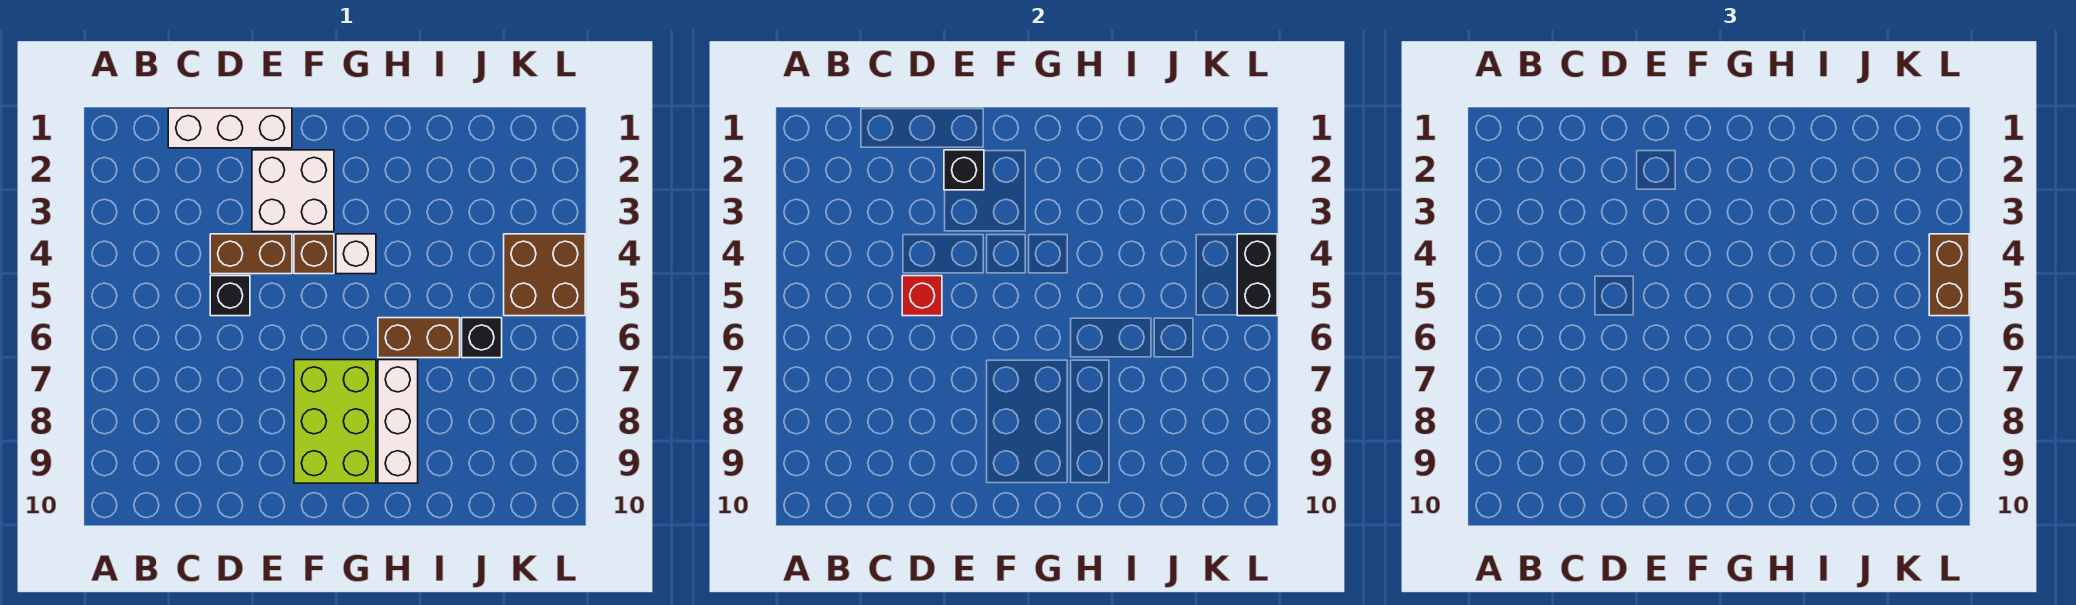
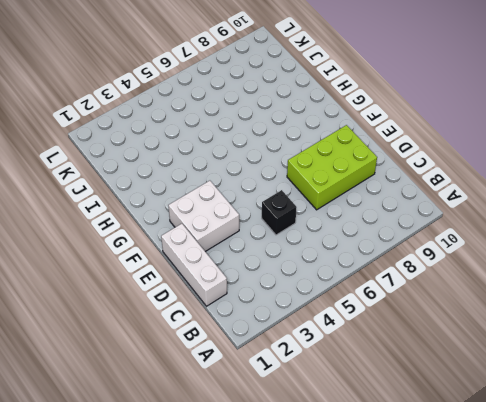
lime brick D7:E9 level 1 -> lime brick F7:G9 level 1
none -> brown brick D4:E4 level 1
none -> brown brick F4 level 1
none -> white brick G4 level 1

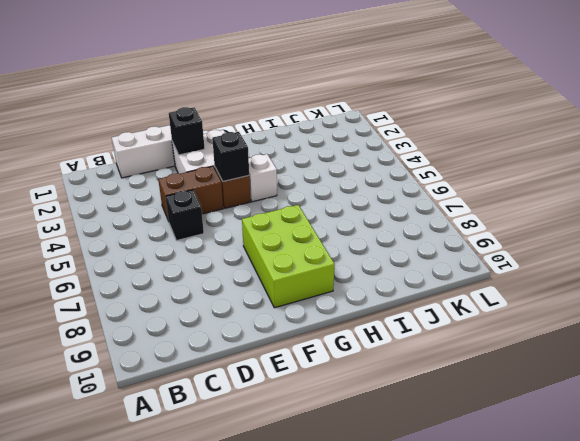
black brick F4 level 2 -> black brick J6 level 1
none -> brown brick H6:I6 level 1
none -> white brick H7:H9 level 1
none -> brown brick K4:L5 level 1

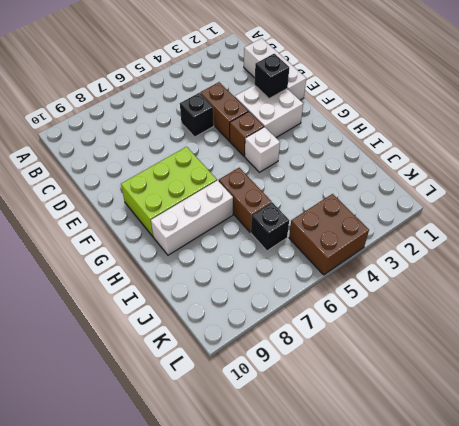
none -> red brick D5 level 2
none -> black brick L4:L5 level 2
none -> brown brick L4:L5 level 3

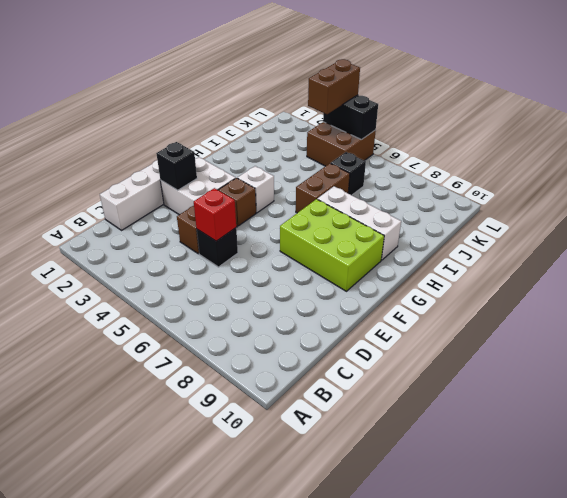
brown brick K4:L4 level 3 -> brown brick L4:L5 level 3

